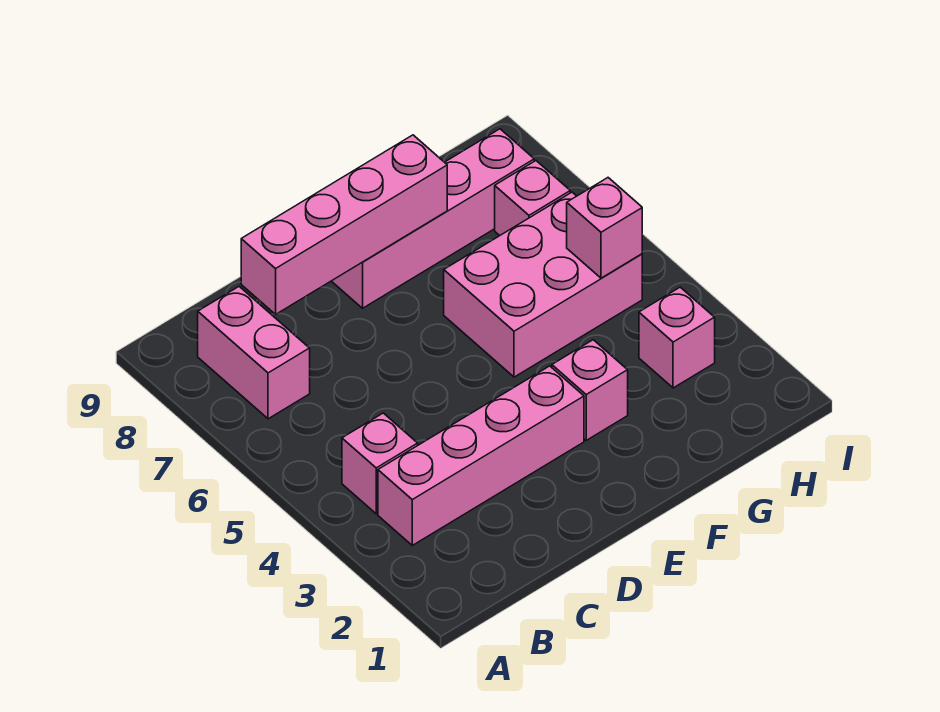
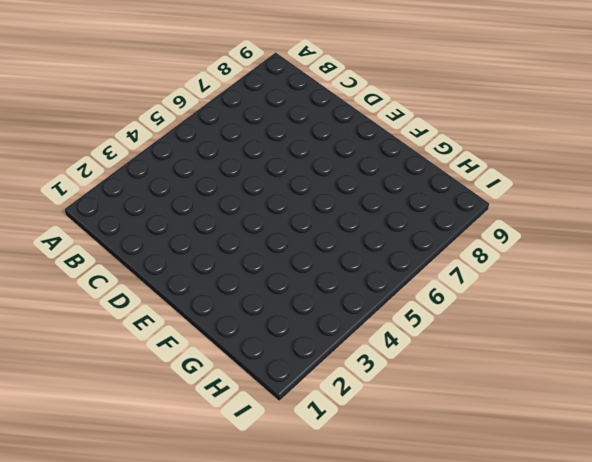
none -> pink brick B3:E3 level 1
none -> pink brick B4 level 1

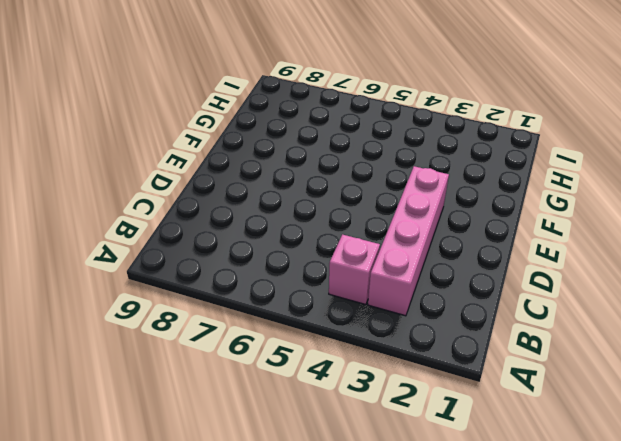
none -> pink brick B7:B8 level 1
none -> pink brick E8:H8 level 1

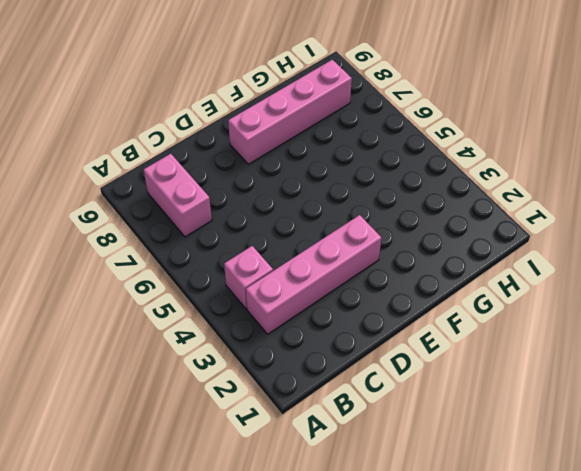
none -> pink brick F3 level 1
none -> pink brick F5:H6 level 1

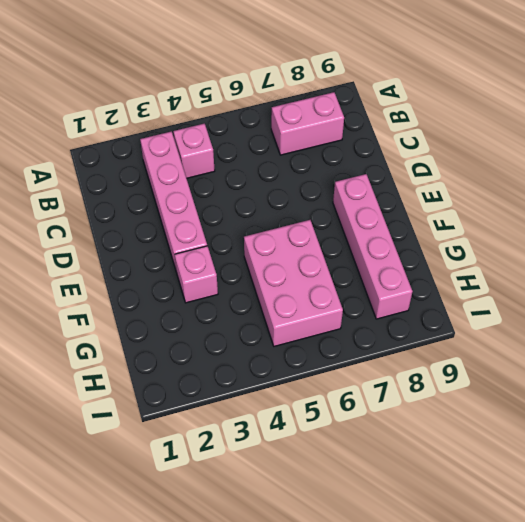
none -> pink brick H3 level 1
none -> pink brick H7 level 1

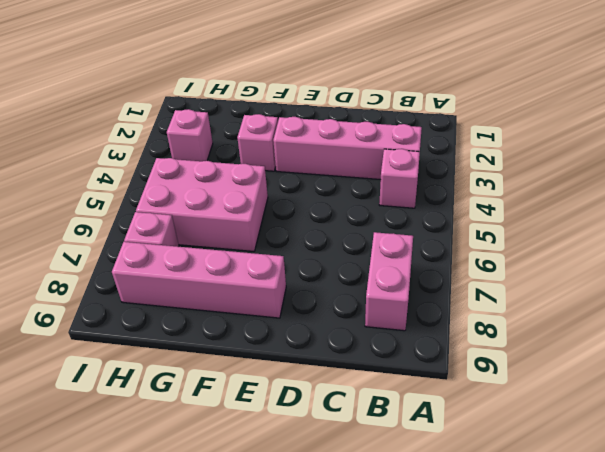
none -> pink brick C8:F8 level 2
none -> pink brick H5 level 2

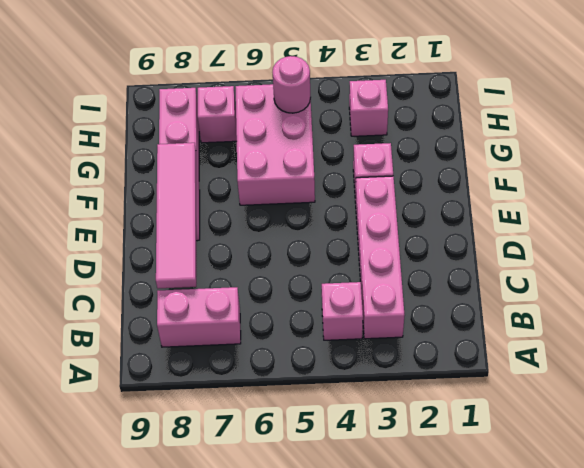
pink tile C8:F8 level 2 -> pink brick C8:F8 level 2
pink round brick H5 level 2 -> pink brick H5 level 2

